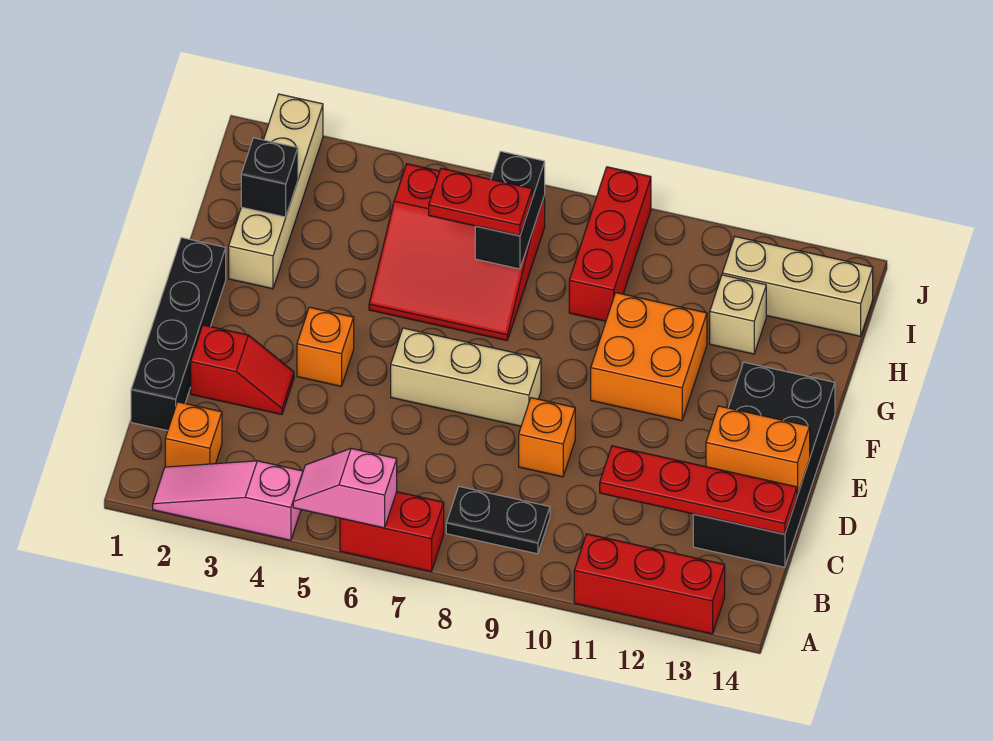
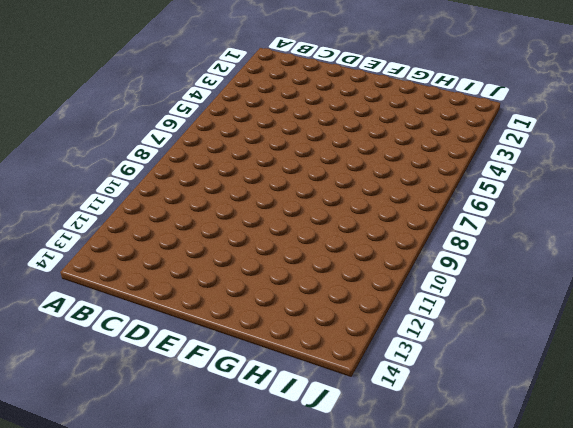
none -> pink slope A2:A4 level 1 top 4
none -> red brick A6:A7 level 1
none -> red brick A11:A13 level 1

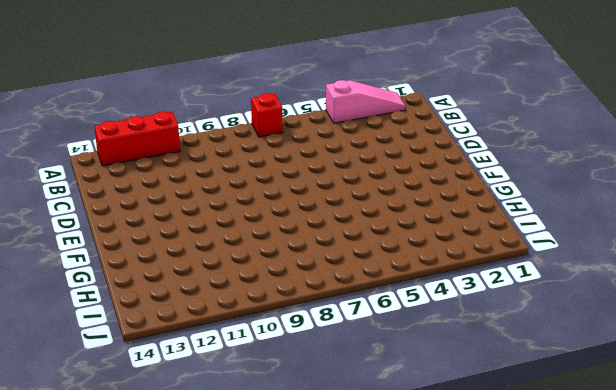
red brick A7 level 1 -> red brick A6:A7 level 1
none -> orange brick B2 level 1
none -> black plate B8:B9 level 1
none -> black brick C1:F1 level 1

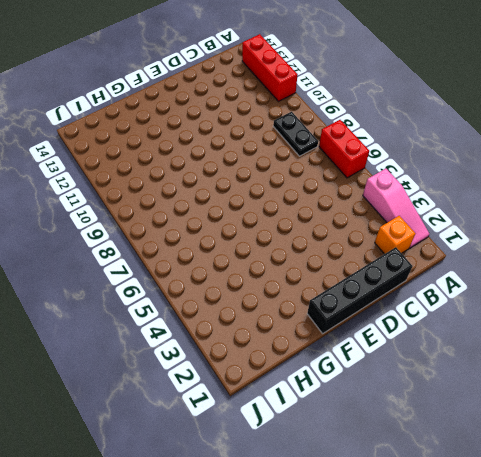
none -> black brick C13:F14 level 1
none -> red slope D2:D3 level 1 top 2
none -> orange brick D9 level 1

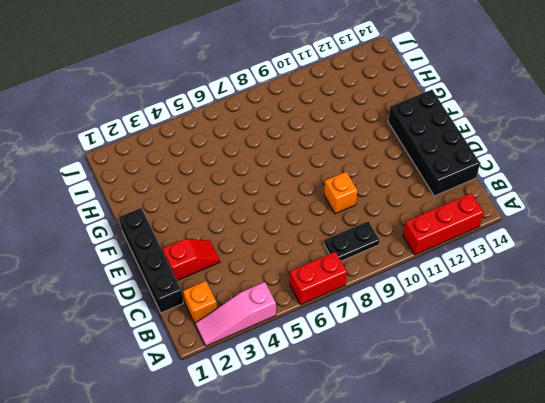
none -> orange brick E4 level 1
none -> tan brick E6:E8 level 1
none -> orange brick F10:G11 level 1

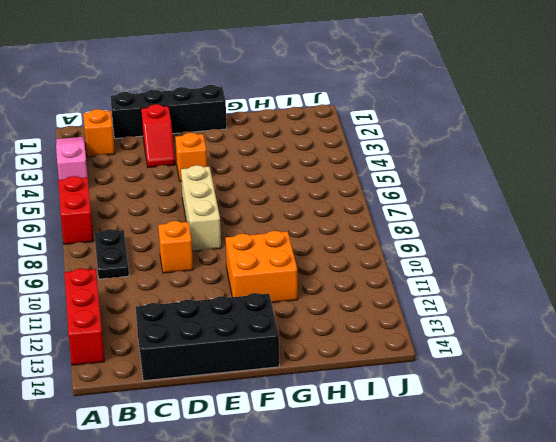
none -> tan brick G2:J2 level 1
none -> red slope G5:I7 level 1 top I
none -> red brick H9:J9 level 1

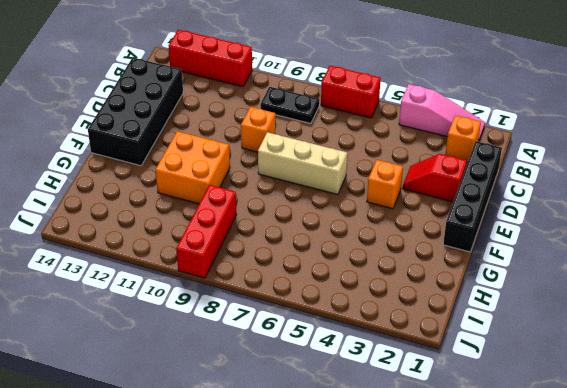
none -> tan brick G2:J2 level 1
none -> red slope G5:I7 level 1 top I
none -> tan brick H12 level 1

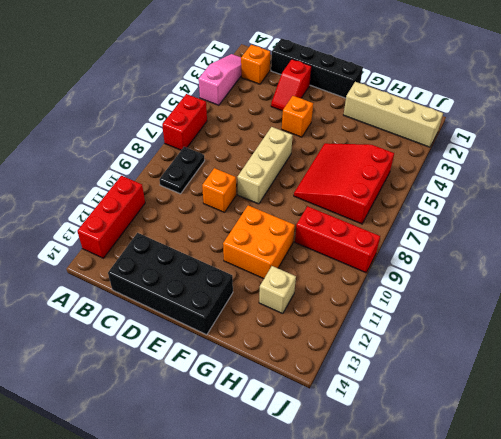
none -> tan brick I12:I14 level 1
none -> pink slope A5:A6 level 2 top 6
none -> red plate C11:C14 level 2

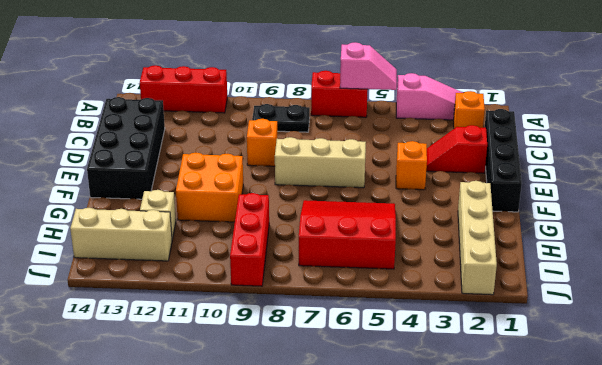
none -> red plate C11:C14 level 2
none -> orange brick D13:D14 level 2
none -> black brick H2 level 2

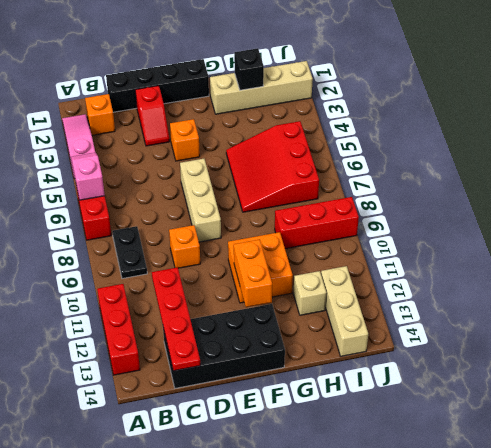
orange brick F11:F12 level 2 -> orange brick D13:D14 level 2
none -> black brick H7:I7 level 2
none -> red plate H6:H7 level 3

